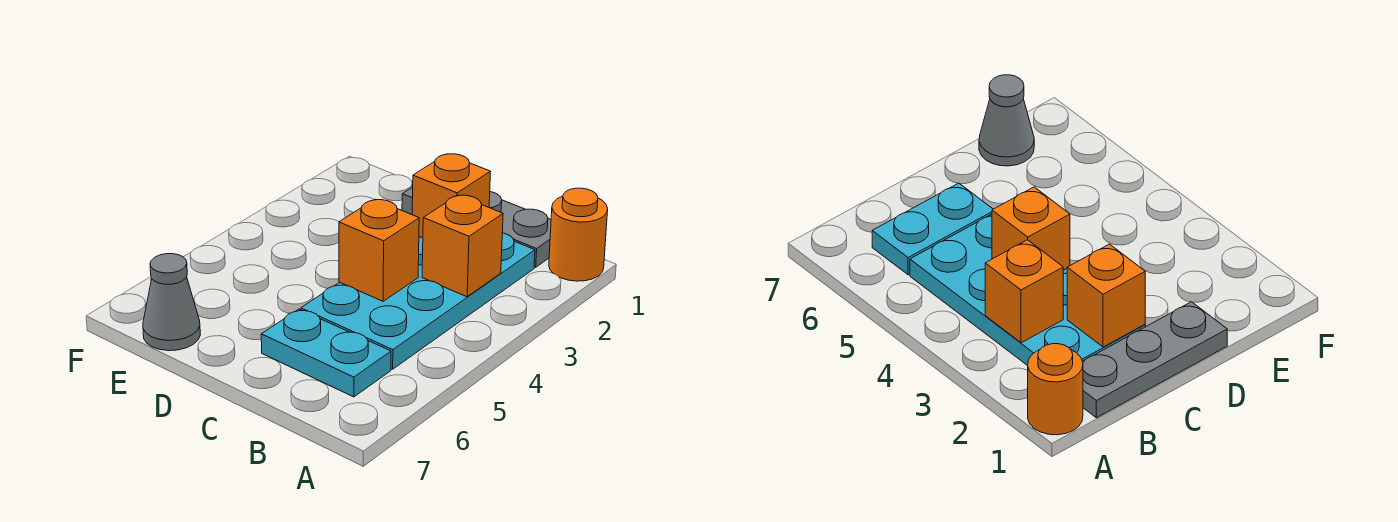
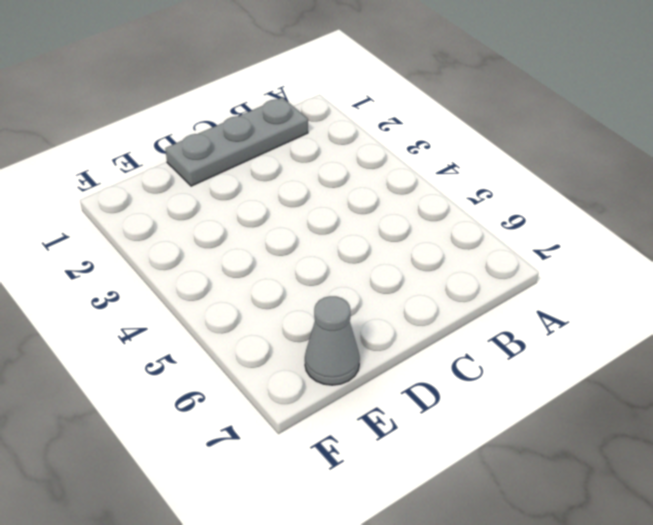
none -> orange round brick A1 level 1
none -> cyan plate B2:C5 level 1

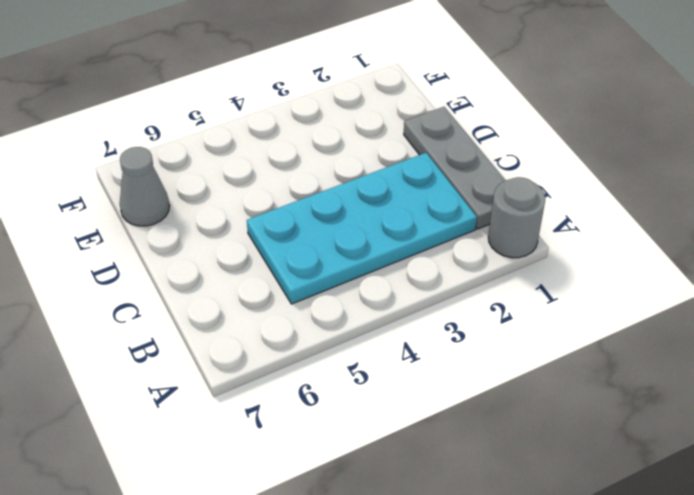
grey round brick A1 level 1 -> orange round brick A1 level 1
none -> cyan plate B6:C6 level 1
none -> orange brick B3 level 2

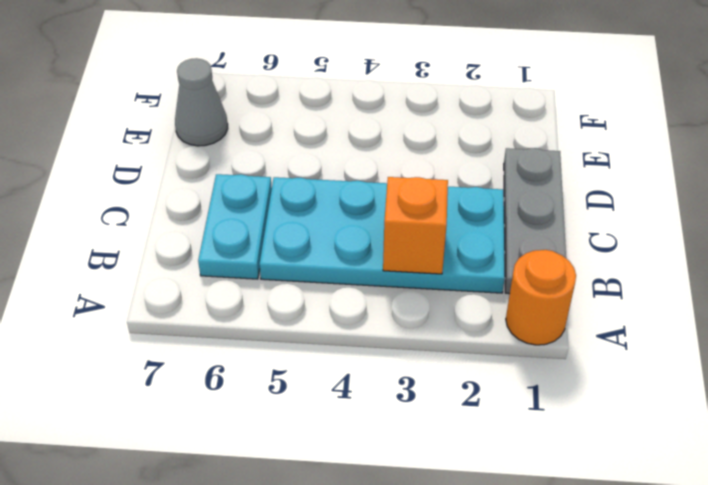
none -> orange brick C2 level 2
none -> orange brick C4 level 2

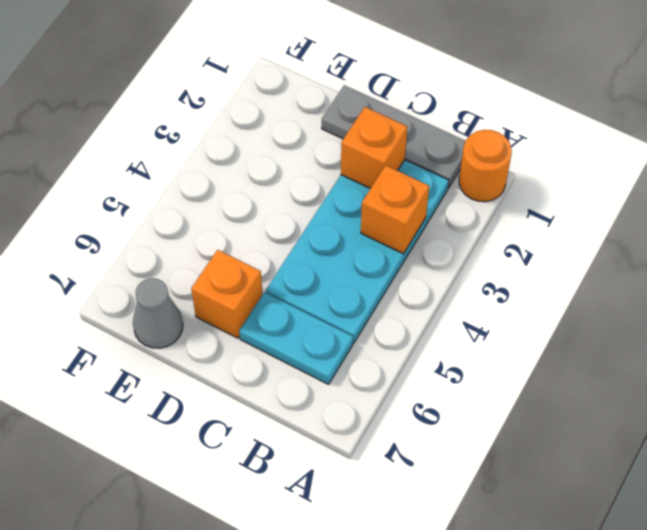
orange brick D6 level 1 -> orange brick C4 level 2

